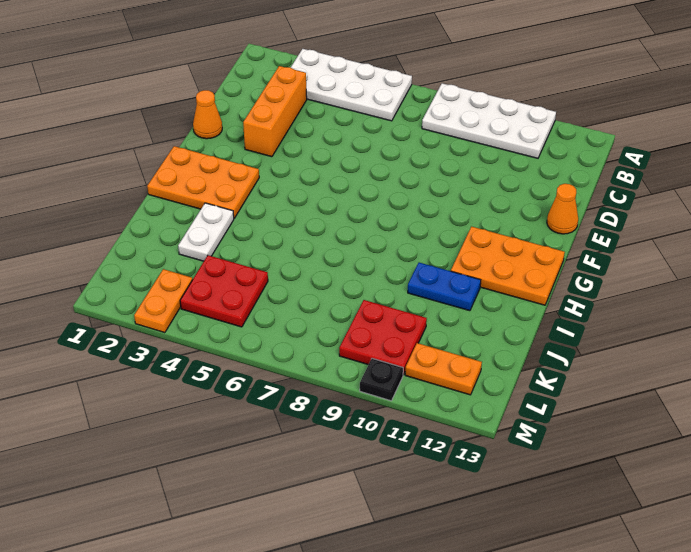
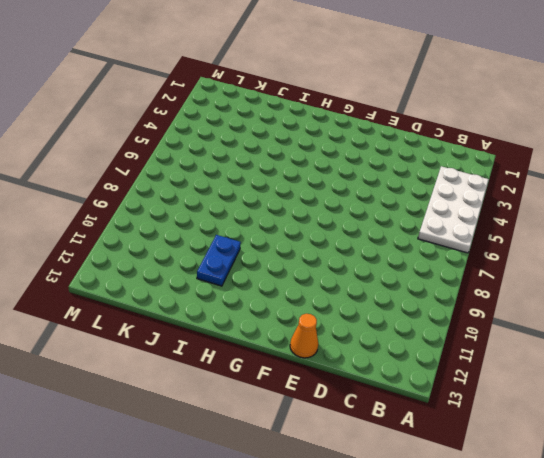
none -> white plate A8:B11 level 1
none -> orange brick C3:E3 level 1
none -> orange cone E1 level 1

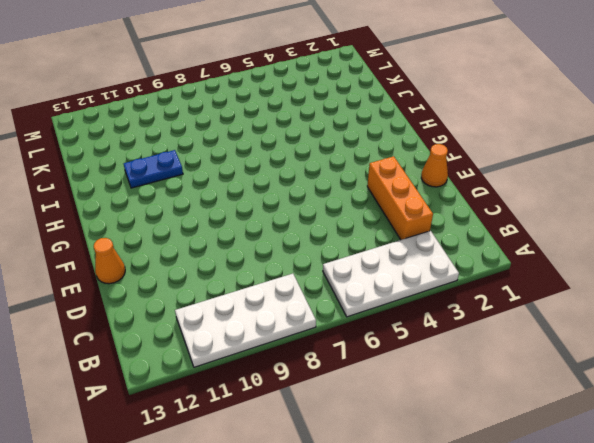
none -> orange plate G1:H3 level 1
none -> orange plate G11:H13 level 1
none -> white plate I3:J3 level 1

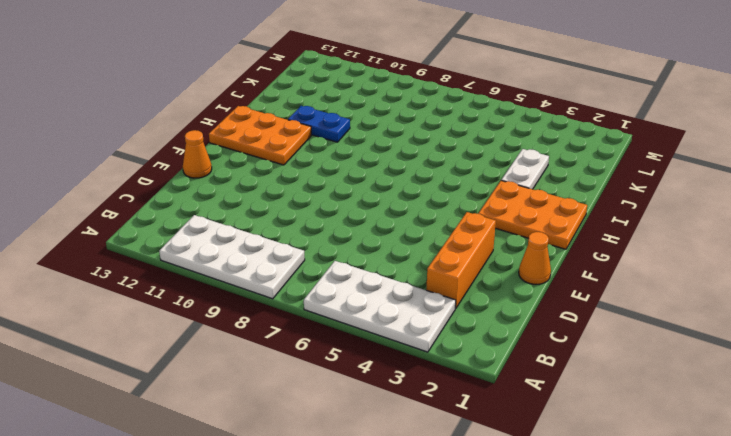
none -> red plate K4:L5 level 1
none -> red plate K9:L10 level 1
none -> orange plate L3:M3 level 1

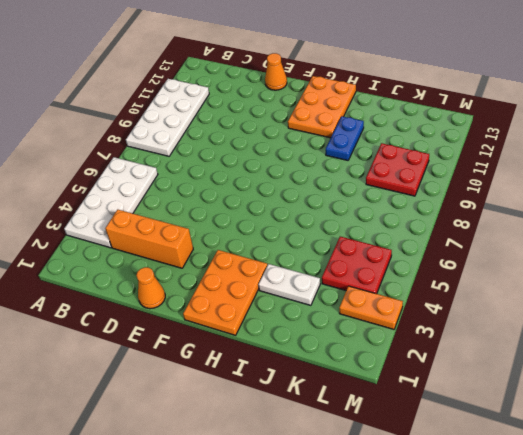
none -> orange plate L11:L12 level 1
none -> black plate M10 level 1

